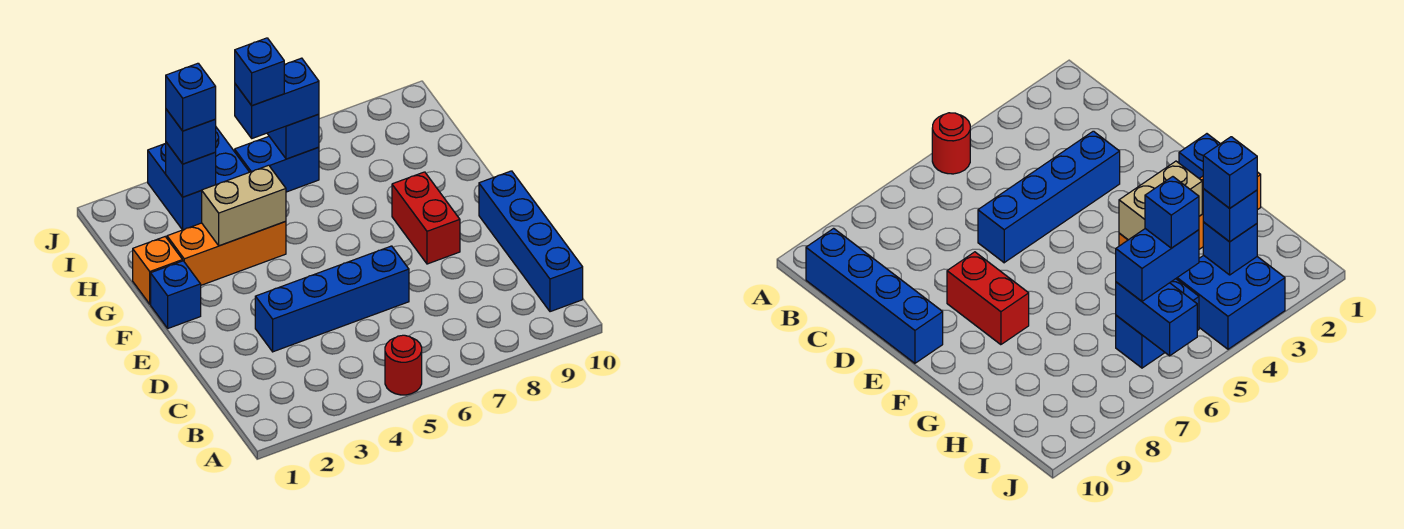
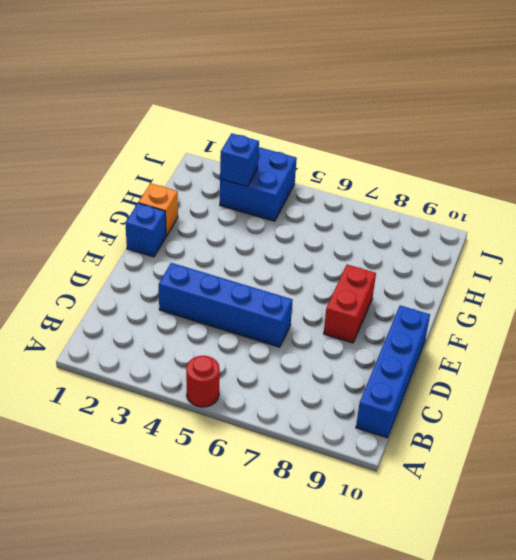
none -> orange brick G2:G4 level 1
none -> blue brick I5:I6 level 1
none -> tan brick G3:G4 level 2

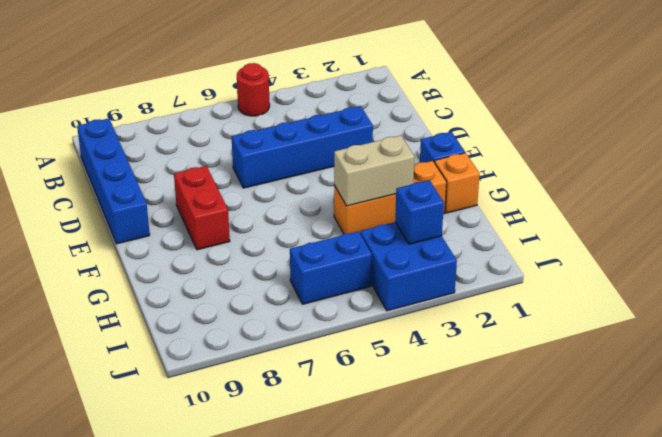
none -> blue brick I6:J6 level 2
none -> blue brick I3 level 3
none -> blue brick I5:I6 level 3

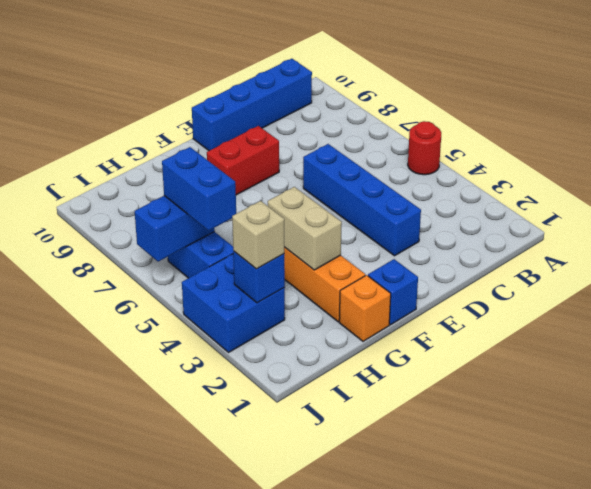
tan brick I3 level 3 -> blue brick I3 level 3
none -> blue brick I3 level 4
none -> blue brick I5 level 4

